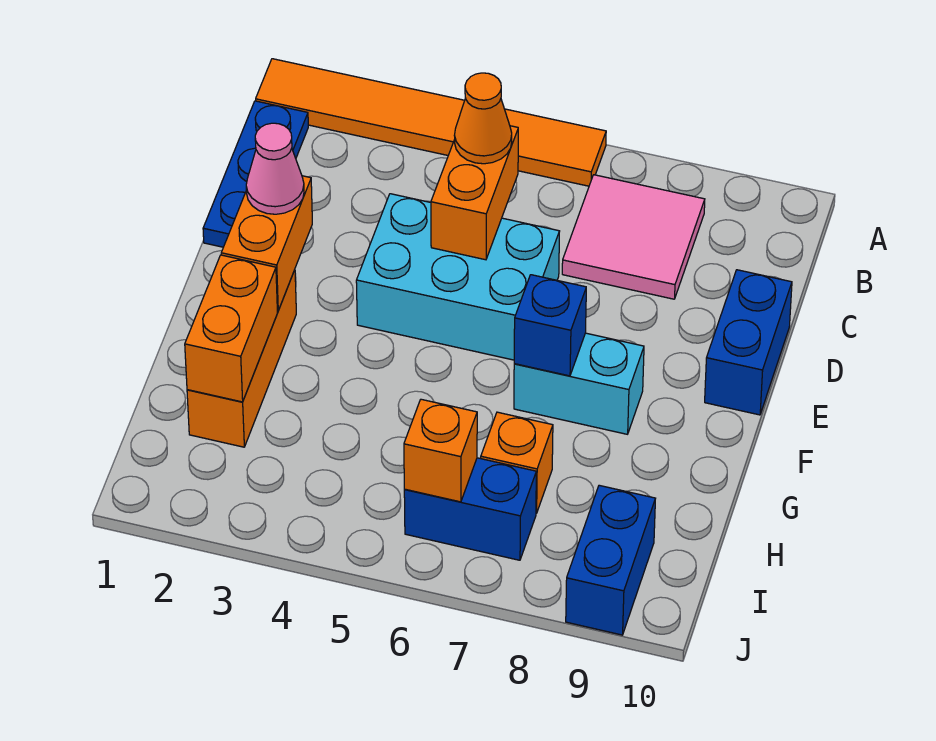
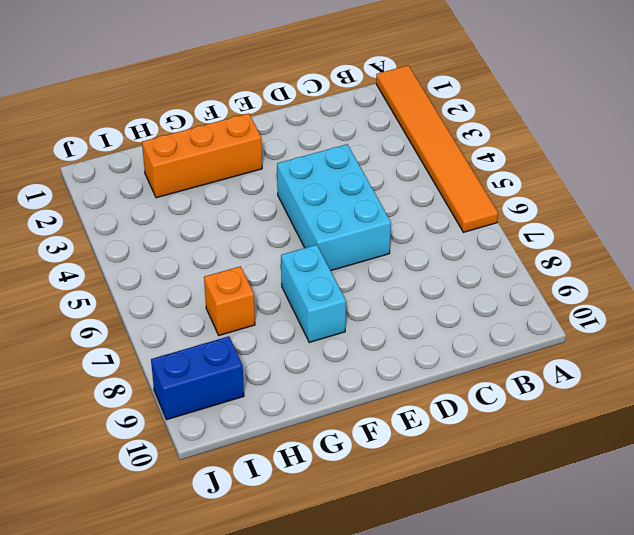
none -> blue plate B1:D1 level 1
none -> pink tile B7:C8 level 1
none -> blue brick D10:E10 level 1

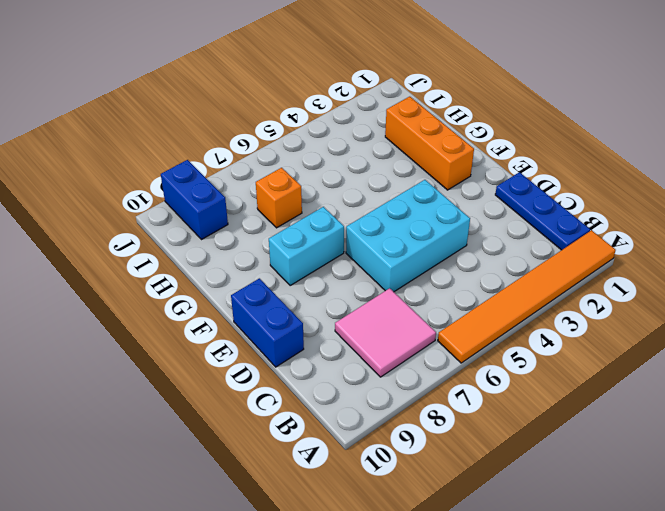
none -> blue brick I6:I7 level 1
none -> orange brick C5:D5 level 2
none -> orange brick E2:F2 level 2

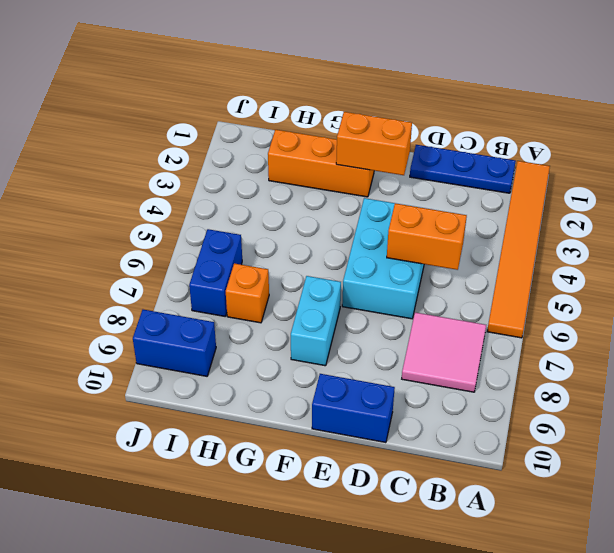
none -> blue brick F7 level 2
none -> orange brick G2:H2 level 2
none -> orange brick I6 level 2

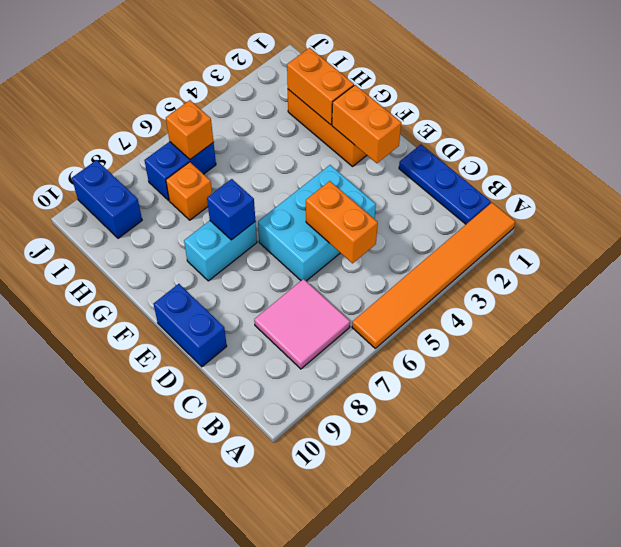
none -> orange cone C5 level 3
none -> pink cone E2 level 3

